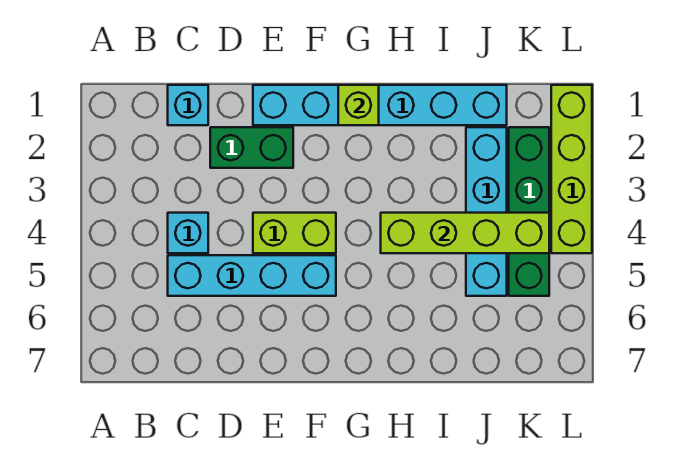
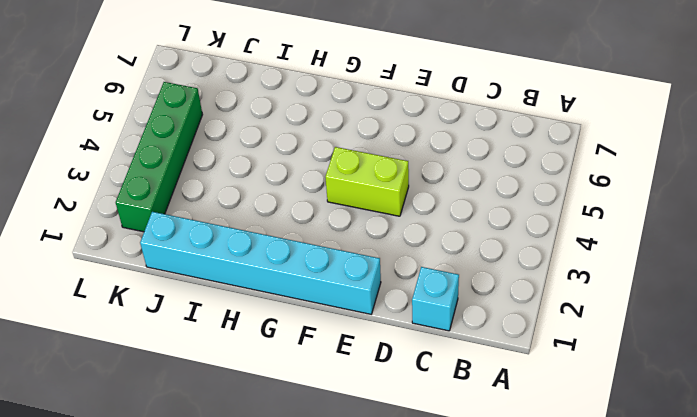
none -> cyan brick C4 level 1
none -> cyan brick C5:F5 level 1

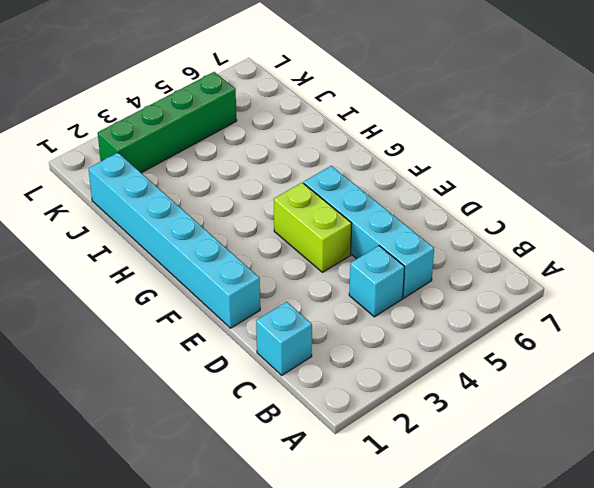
none -> green brick D2:E2 level 1
none -> cyan brick J2:J5 level 1

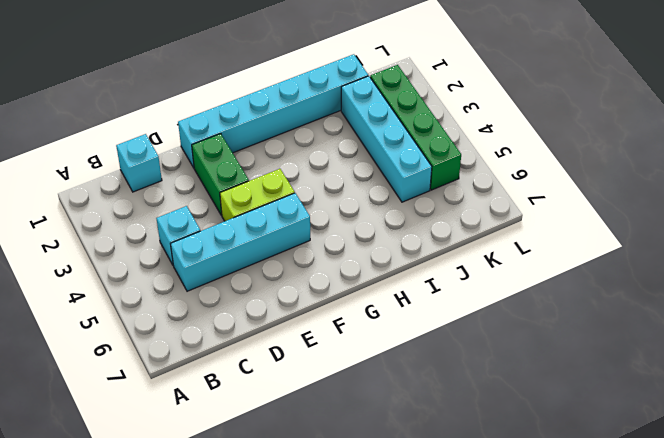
green brick E2:E3 level 1 -> green brick D2:E2 level 1
none -> lime brick L1:L4 level 1
none -> lime brick G1 level 2

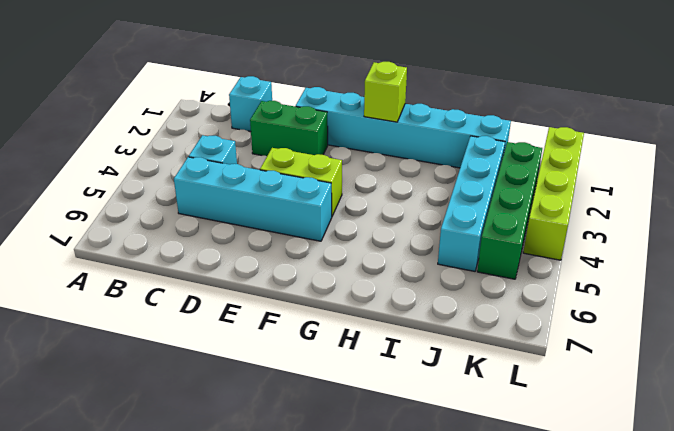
none -> lime brick H4:K4 level 2

